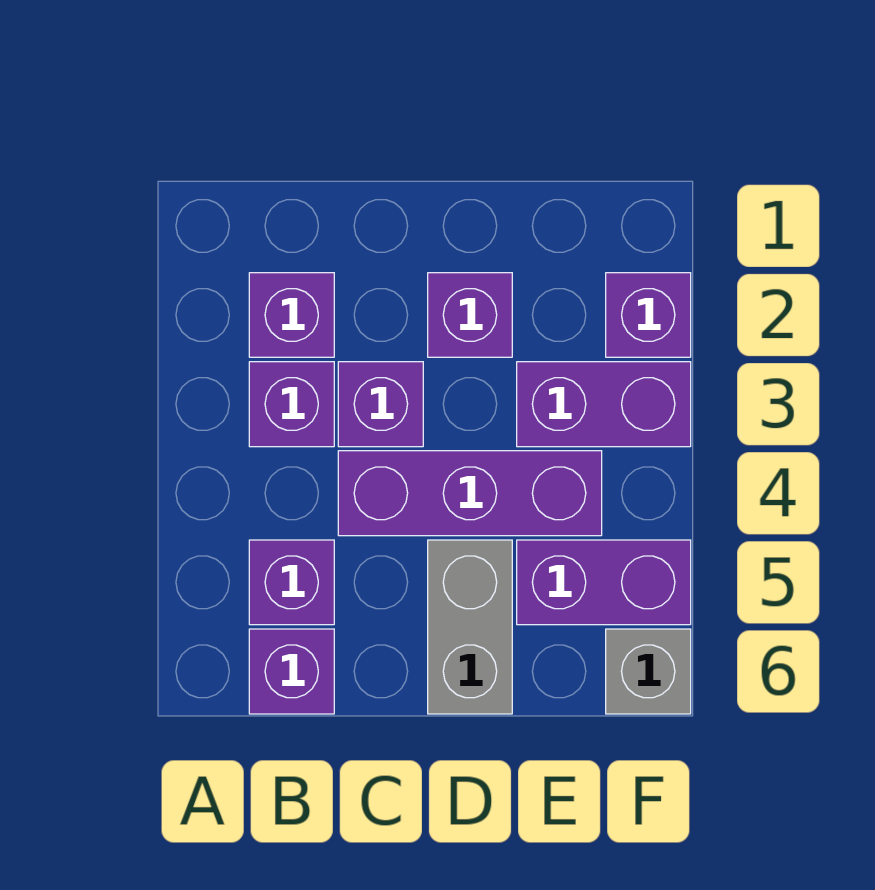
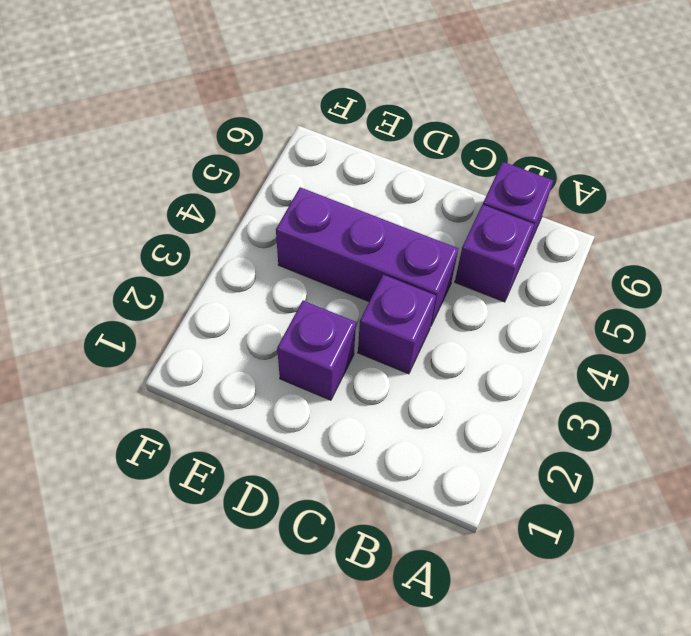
none -> purple brick B2 level 1
none -> purple brick B3 level 1
none -> grey brick D5:D6 level 1

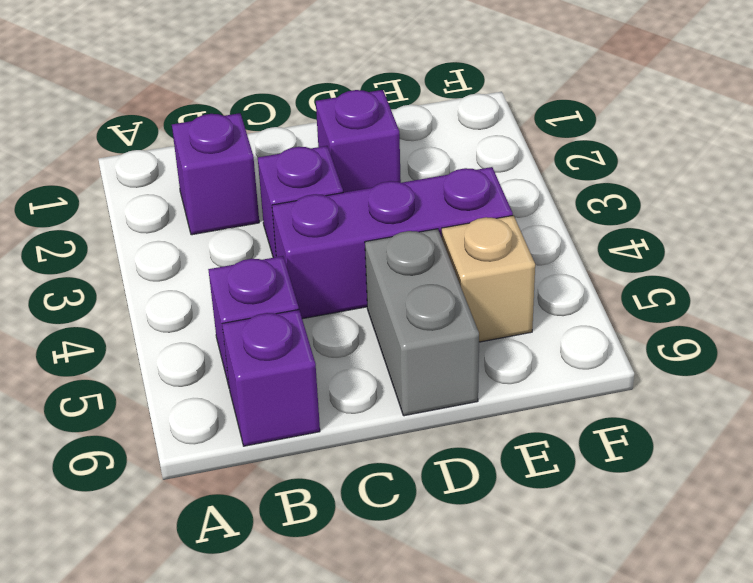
tan brick E5 level 1 -> purple brick E5:F5 level 1
none -> purple brick B3 level 1
none -> purple brick E3:F3 level 1
none -> purple brick F2 level 1

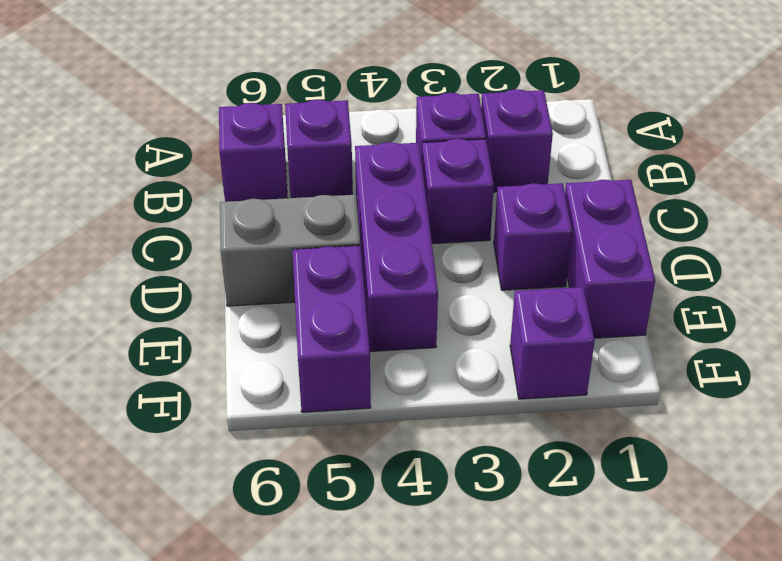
purple brick D1:E1 level 1 -> purple brick E3:F3 level 1
none -> grey brick F6 level 1

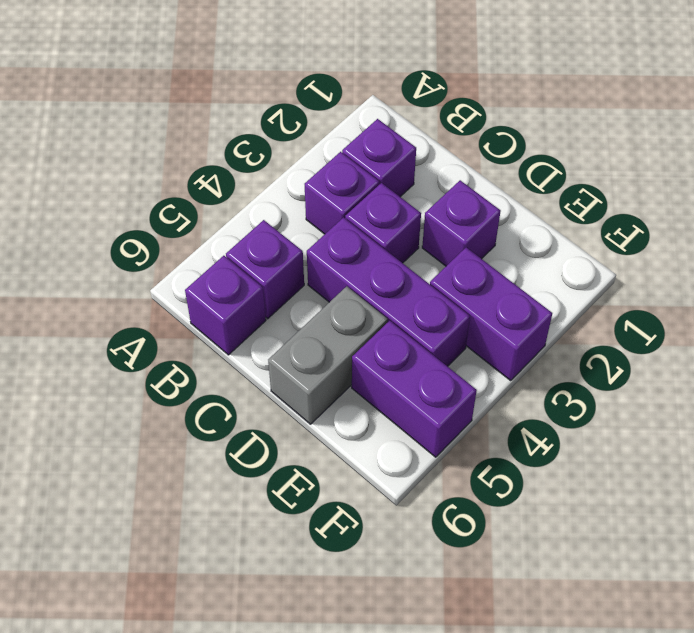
none -> purple brick F2 level 1
none -> grey brick F6 level 1

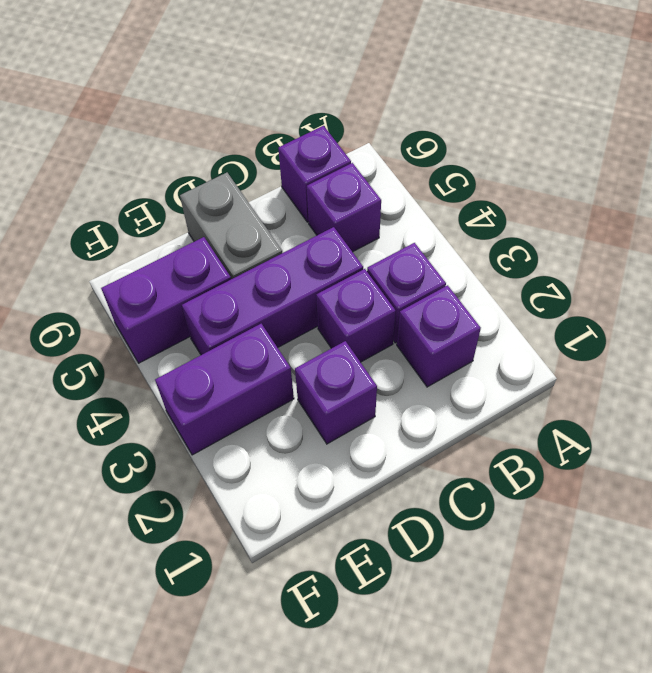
none -> purple brick F2 level 1
none -> grey brick F6 level 1

